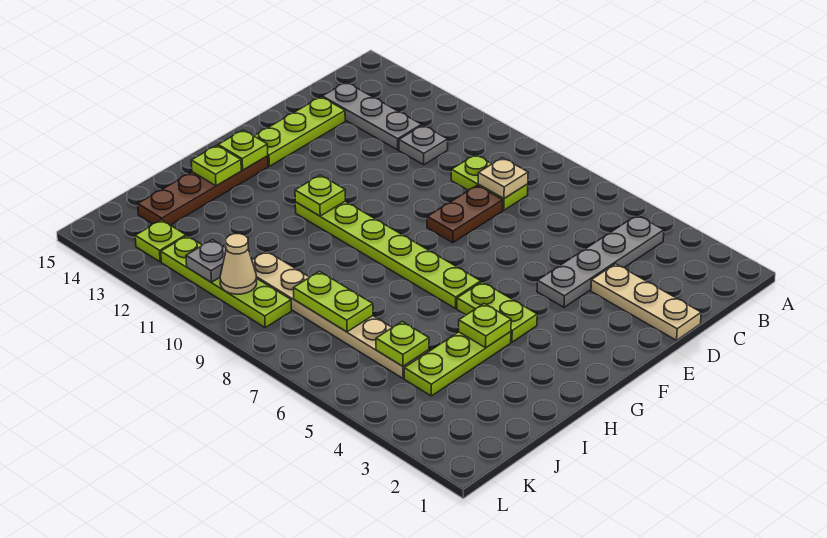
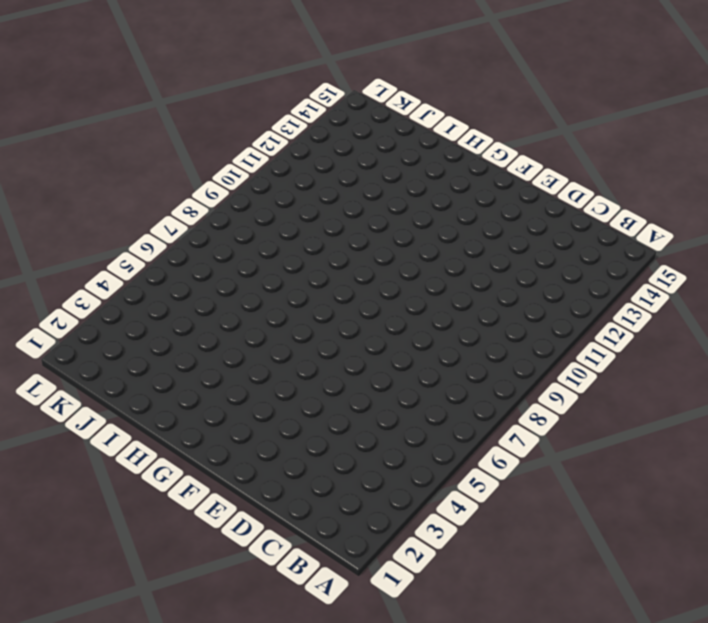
none -> grey plate B4:E4 level 1
none -> lime plate C8:C9 level 1
none -> grey plate C11 level 1

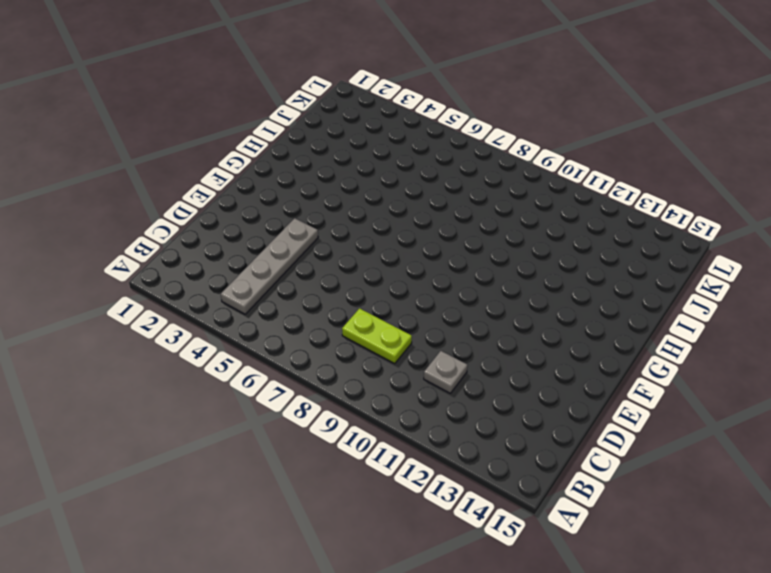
none -> grey plate C12:C14 level 1
none -> tan plate D1:D3 level 1
none -> brown plate D8:E8 level 1

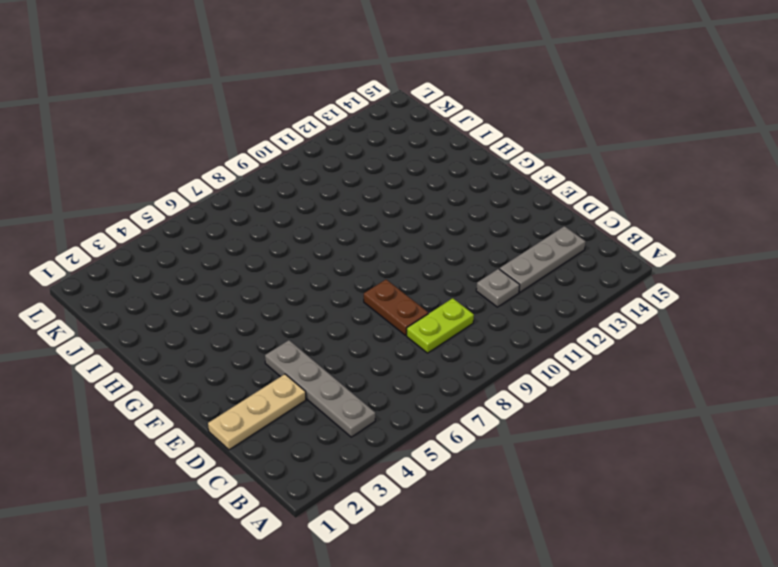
none -> lime plate D14:F14 level 1
none -> lime plate G4:G5 level 1
none -> lime plate G6:G11 level 1

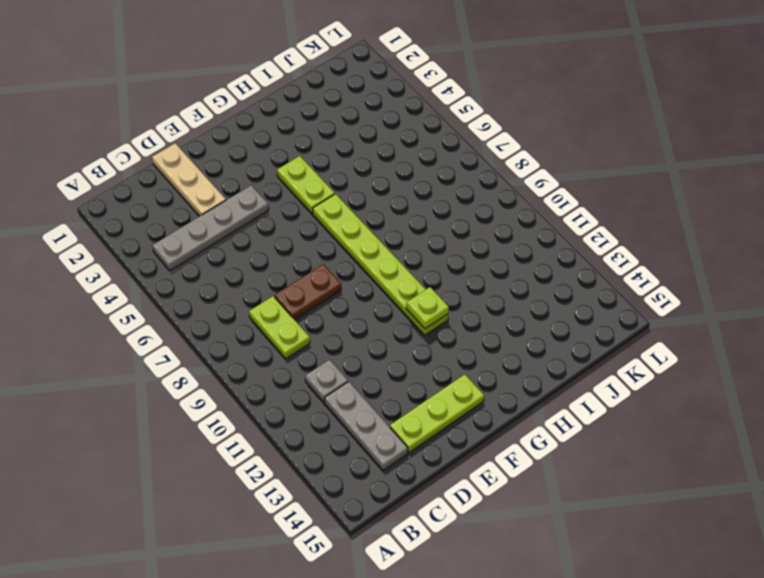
none -> brown plate G14:J14 level 1
none -> lime plate H4:J4 level 1
none -> tan plate J5:J10 level 1

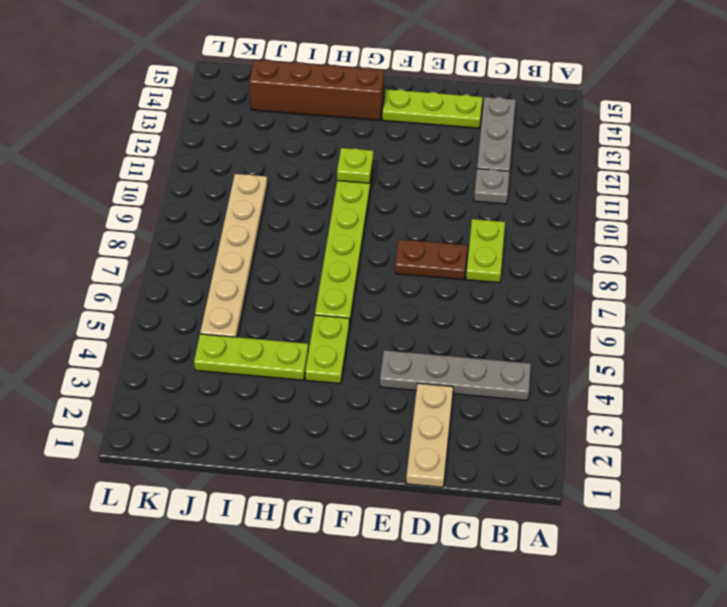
brown brick G14:J14 level 1 -> brown plate G14:J14 level 1
none -> lime plate K9:K12 level 1
none -> lime plate K13 level 1
none -> tan plate C8 level 2

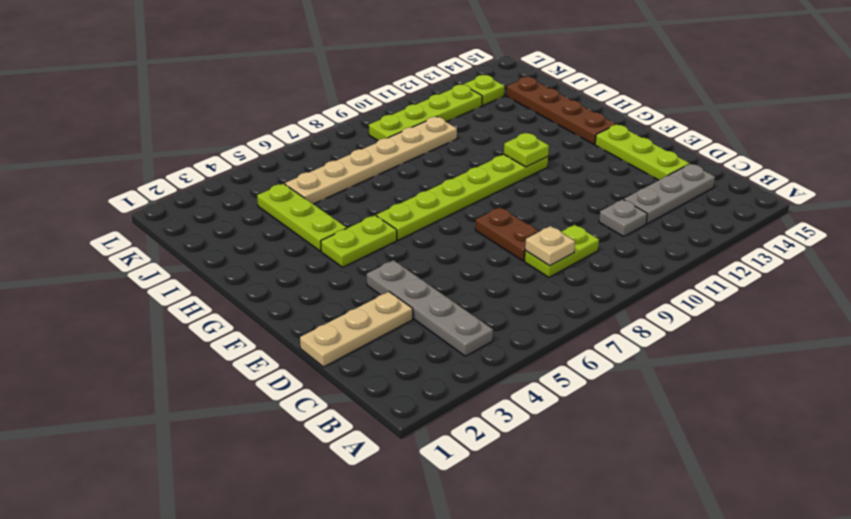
none -> lime plate G14 level 2
none -> lime plate H4 level 2
none -> lime plate H14 level 2

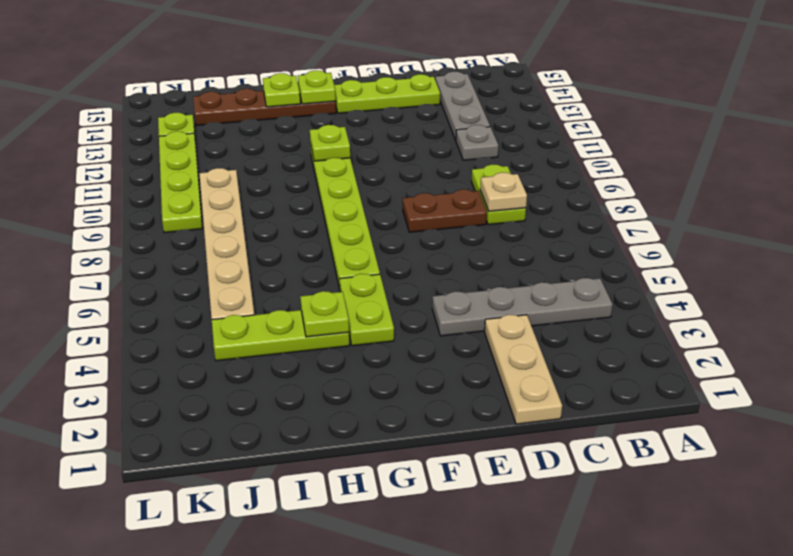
none -> lime plate J5 level 2
none -> lime plate J7:J8 level 2
none -> tan cone K10 level 2

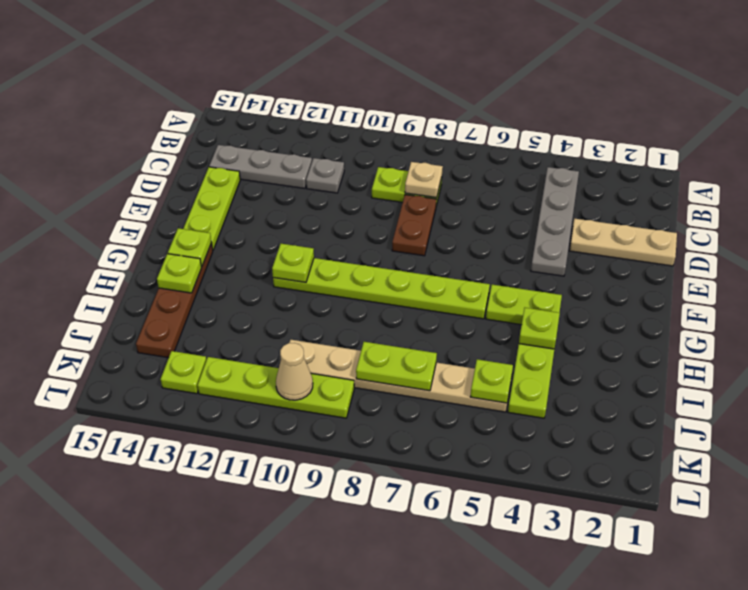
none -> grey plate K11 level 2

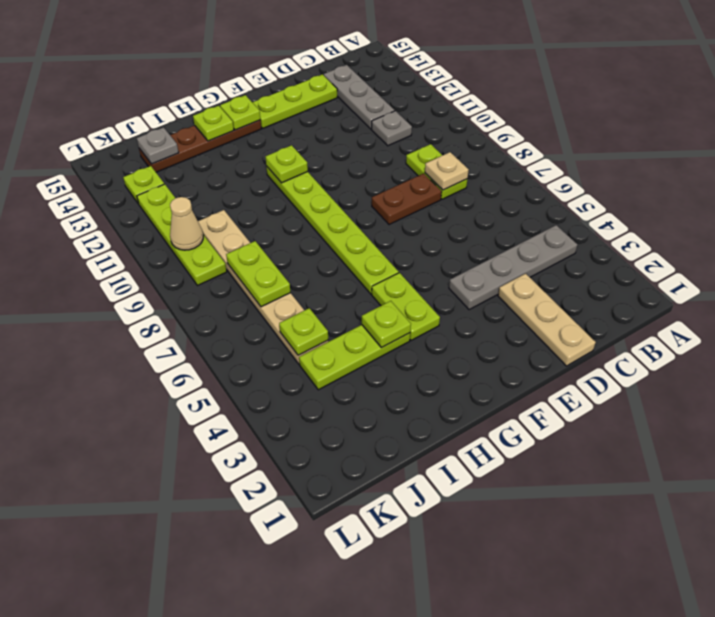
grey plate J14 level 2 -> grey plate K11 level 2

